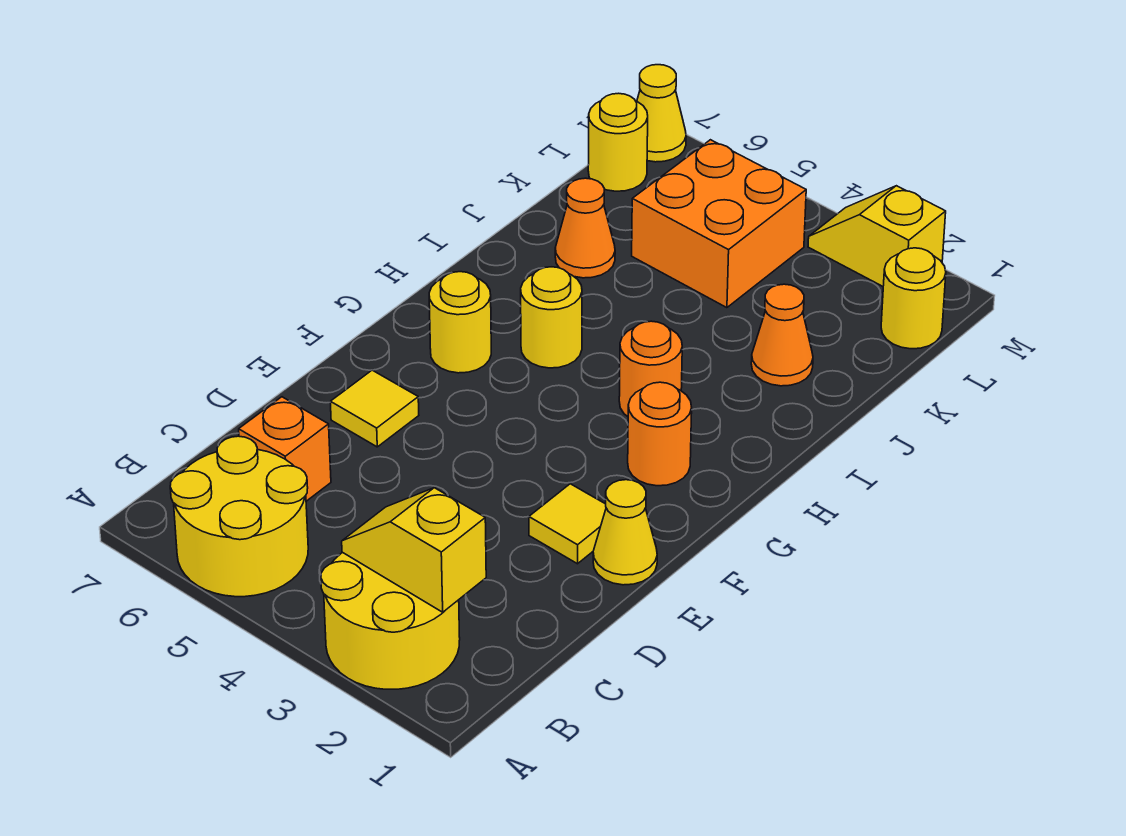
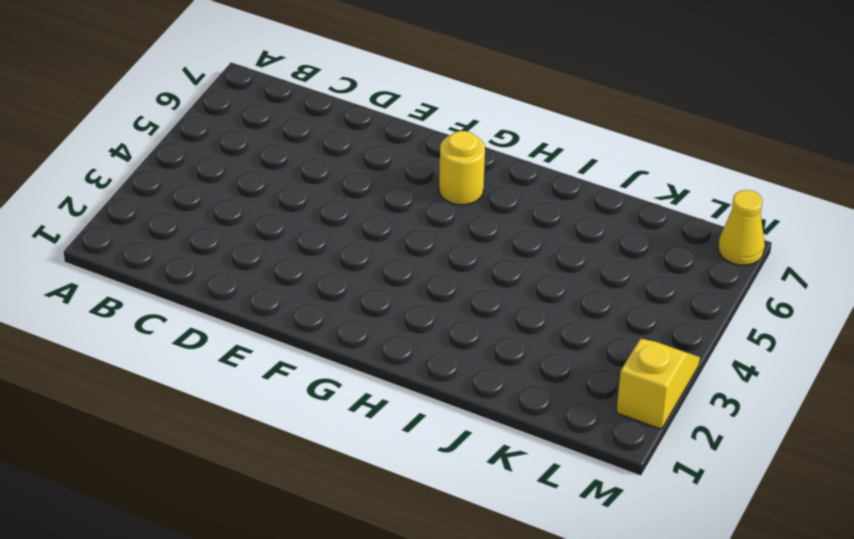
none -> yellow round brick A2:B3 level 1
none -> yellow round brick A5:B6 level 1
none -> orange brick C6 level 1

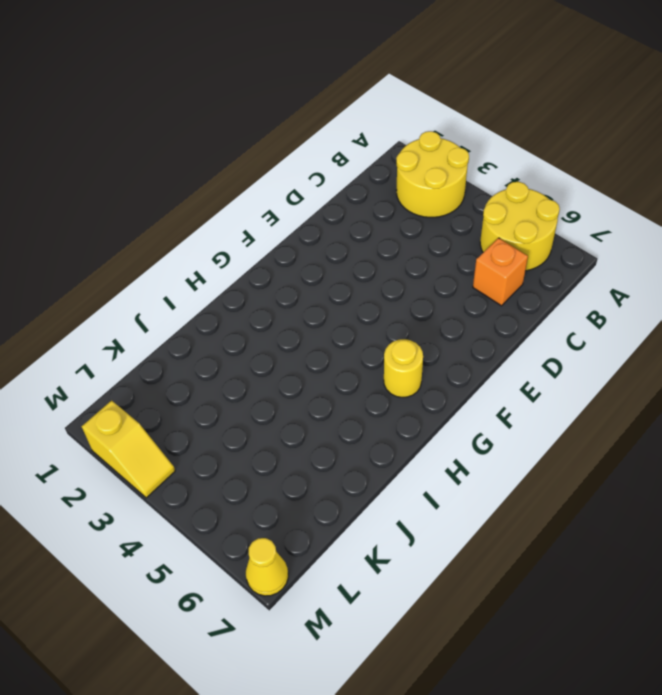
none -> yellow cone E1 level 1
none -> yellow tile E2 level 1
none -> yellow tile E6 level 1

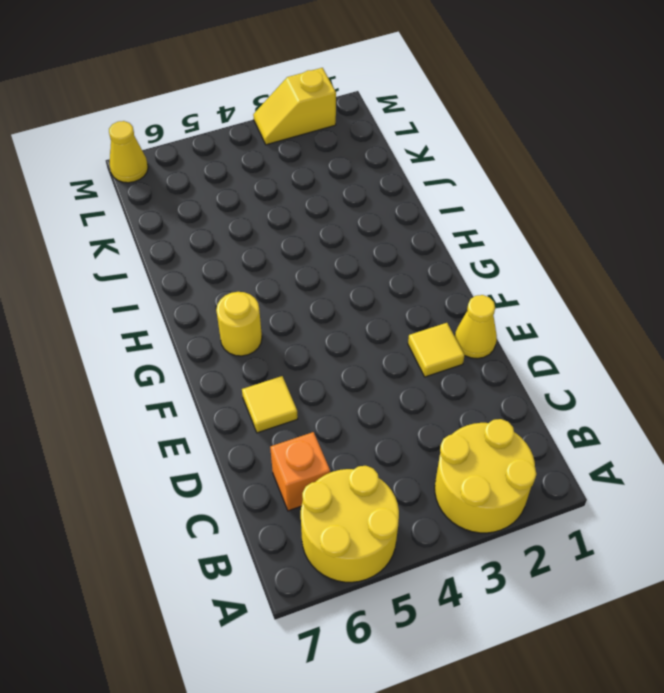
none -> orange round brick G2 level 1
none -> orange round brick H3 level 1
none -> yellow round brick H5 level 1

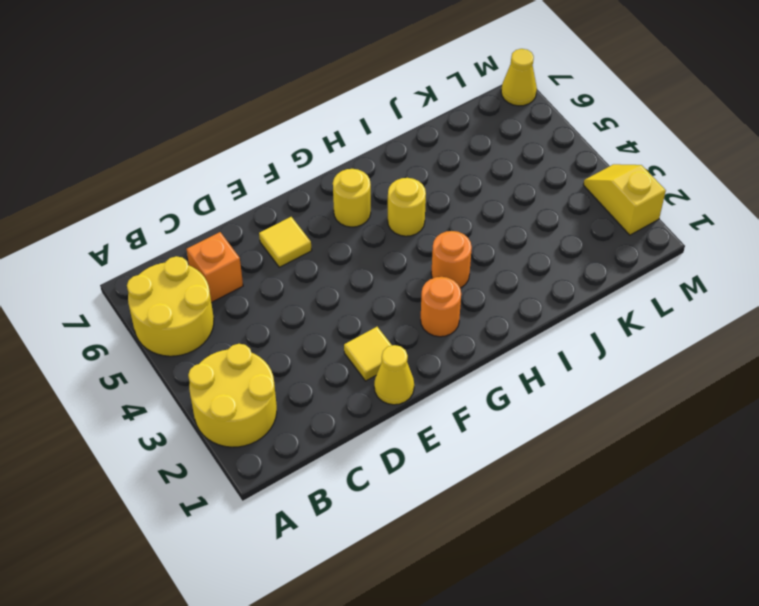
none -> orange cone J2 level 1
none -> orange cone J6 level 1
none -> orange brick K4:L5 level 1

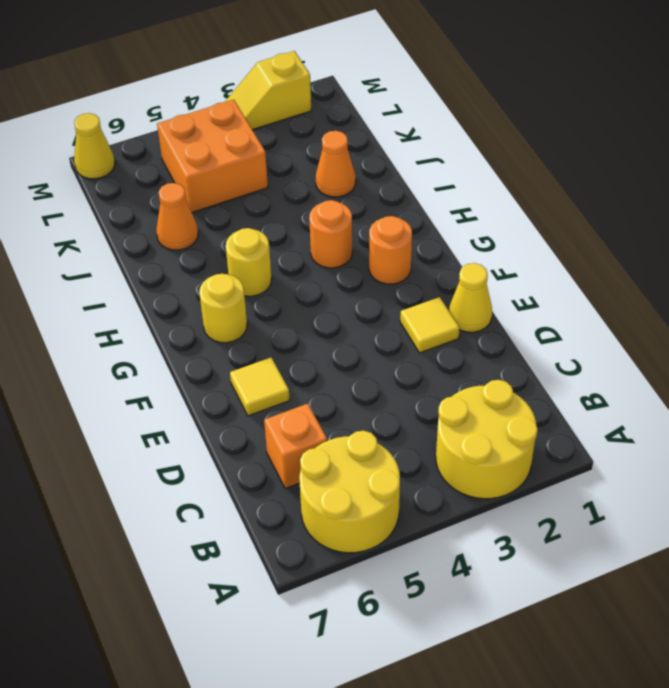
none -> yellow round brick L1 level 1
none -> yellow round brick L7 level 1
none -> yellow slope B2:B3 level 2 top 2

